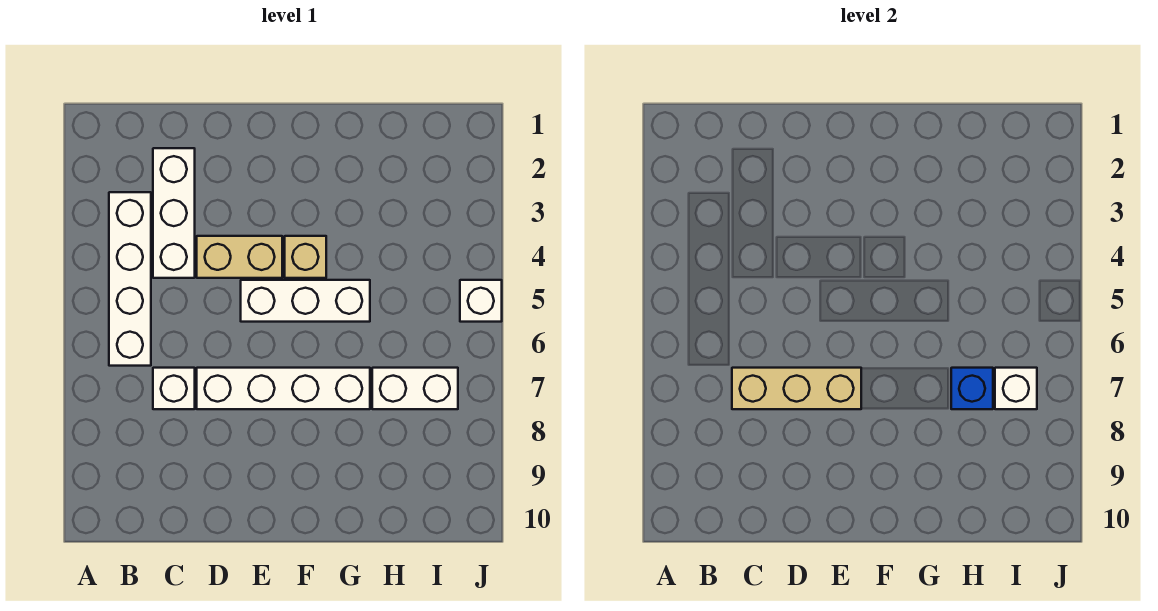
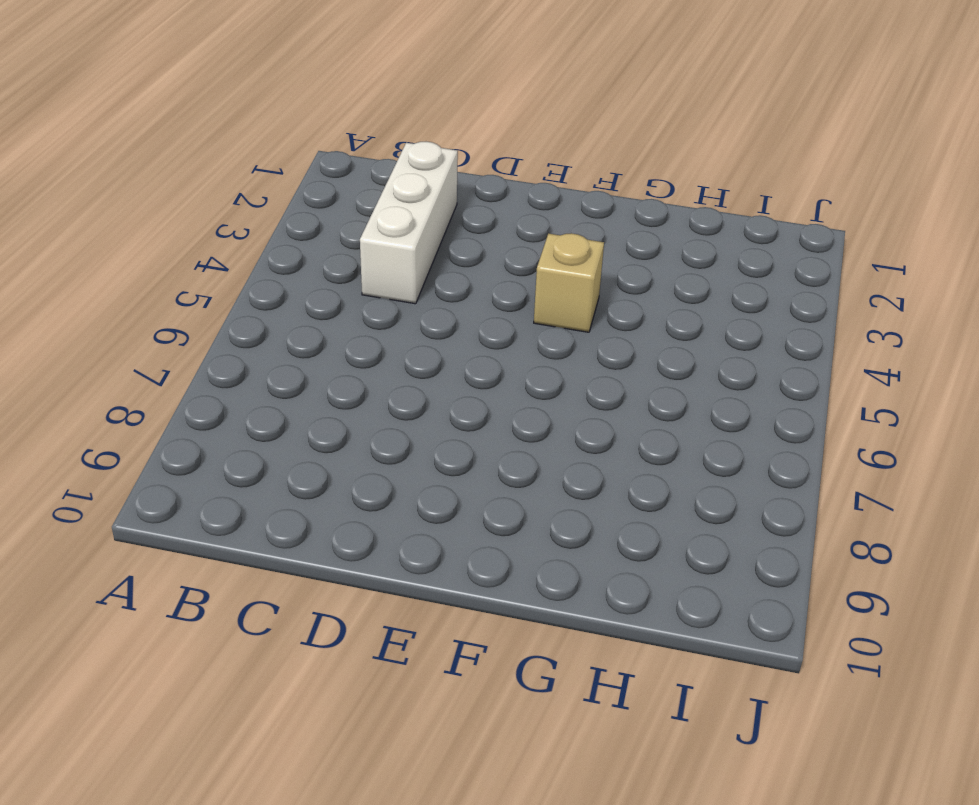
none -> white brick B3:B6 level 1
none -> white brick C7 level 1
none -> tan brick D4:E4 level 1

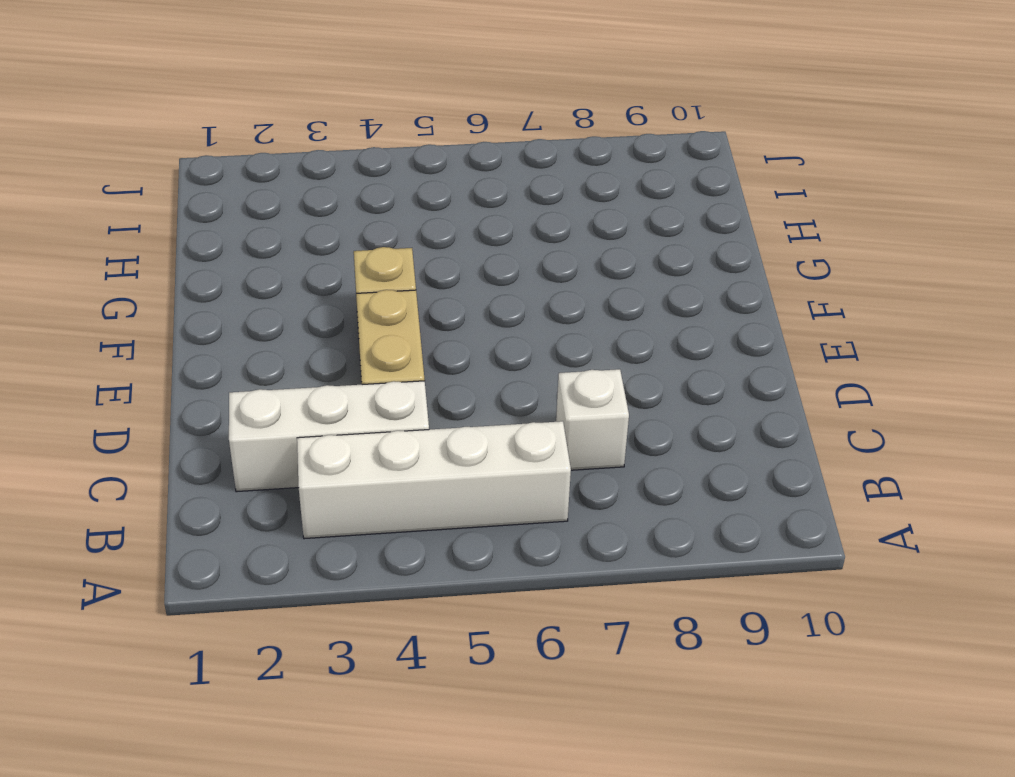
none -> white brick D7:G7 level 1
none -> white brick E5:G5 level 1
none -> white brick H7:I7 level 1

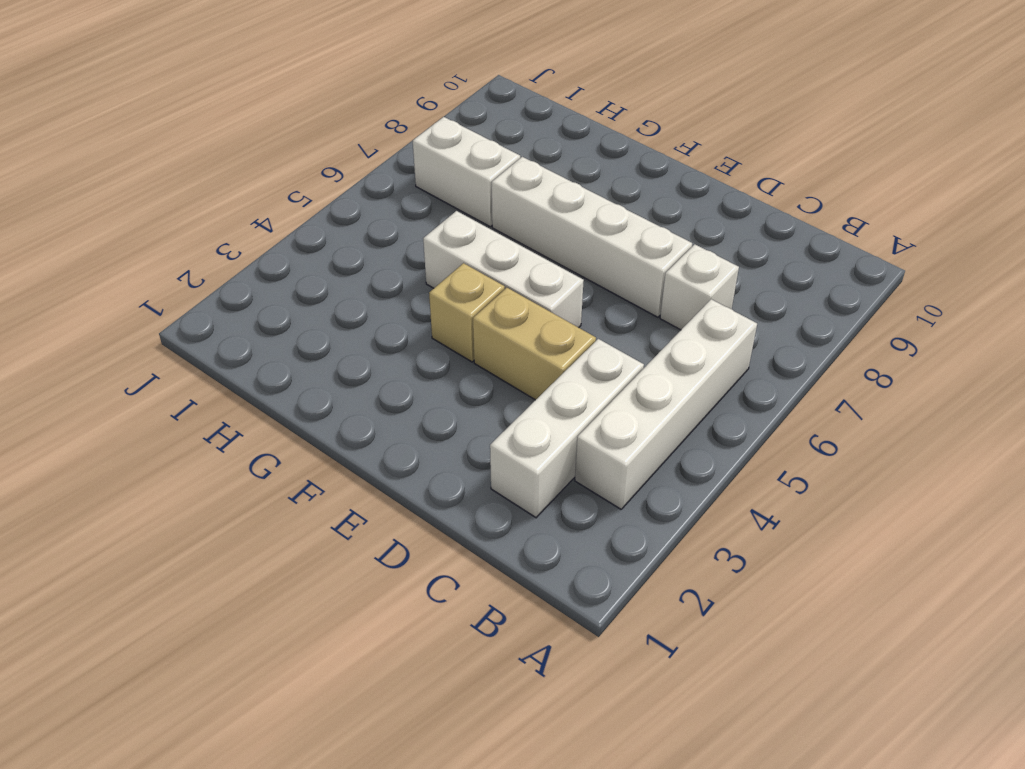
none -> white brick J5 level 1
none -> tan brick C7:E7 level 2
none -> blue brick H7 level 2

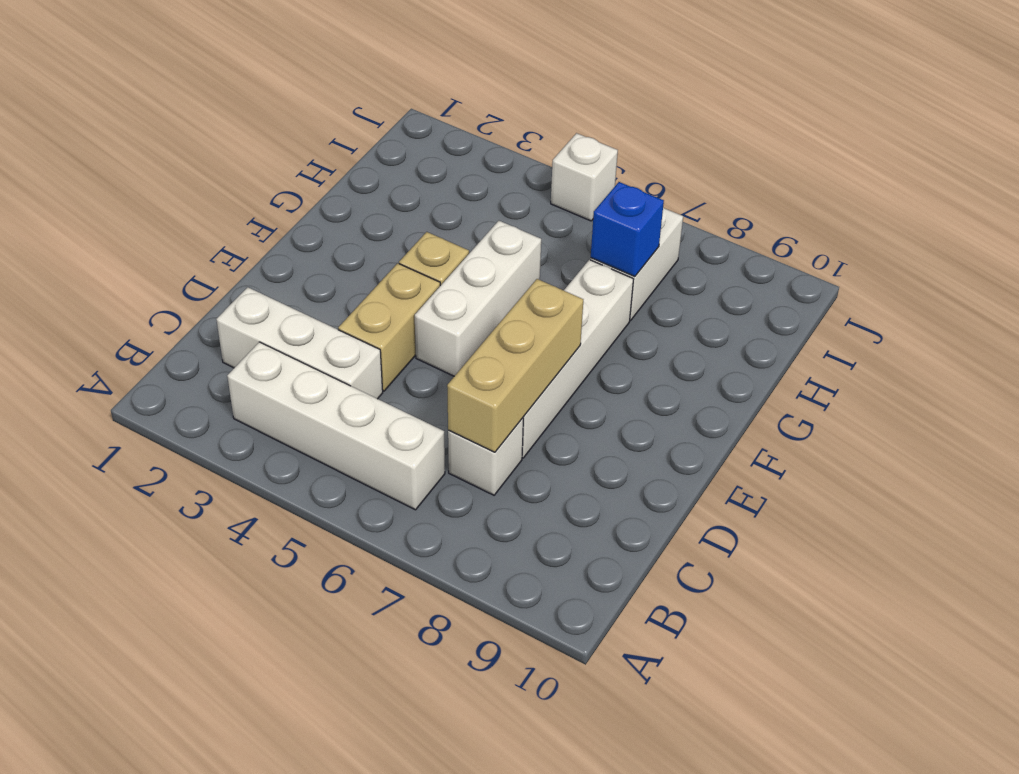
none -> white brick I7 level 2

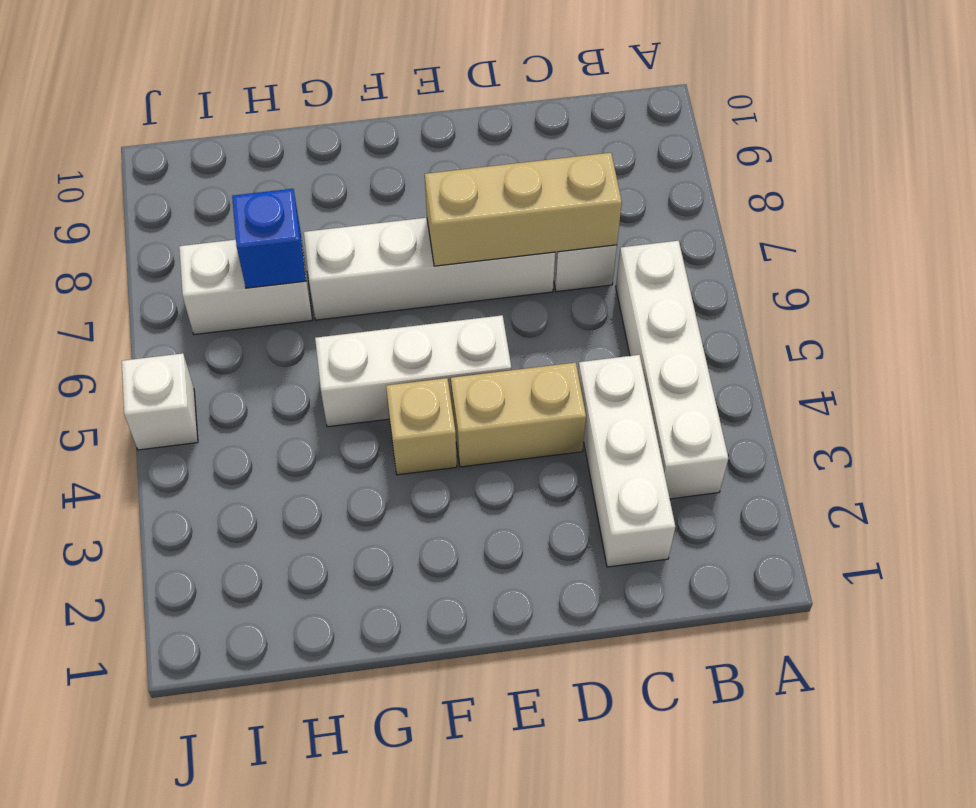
none -> white brick I7 level 2

